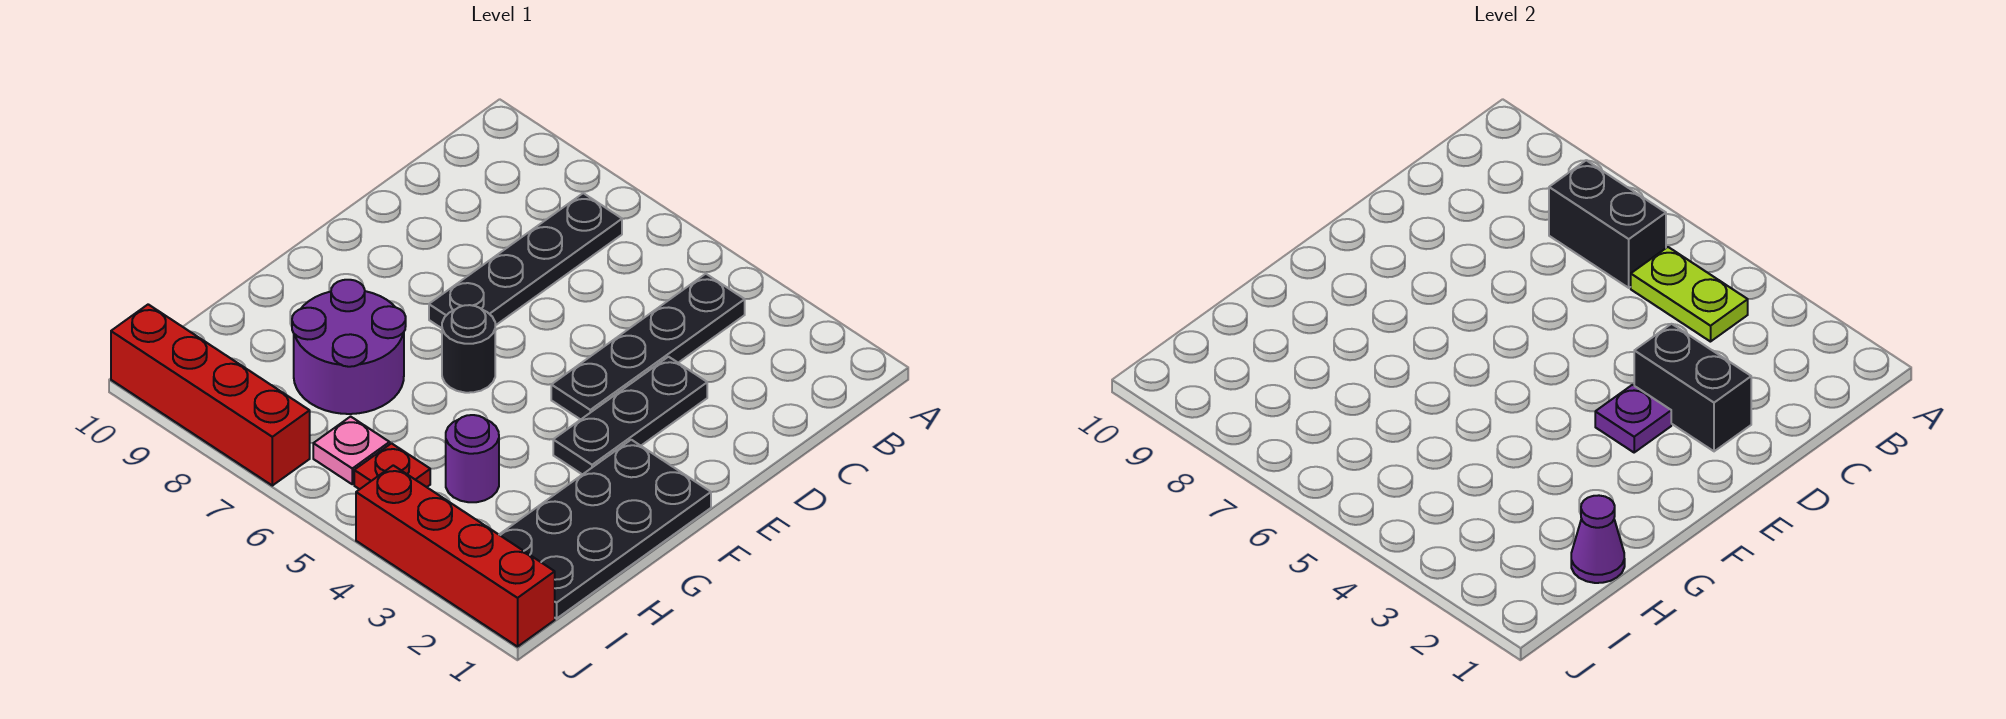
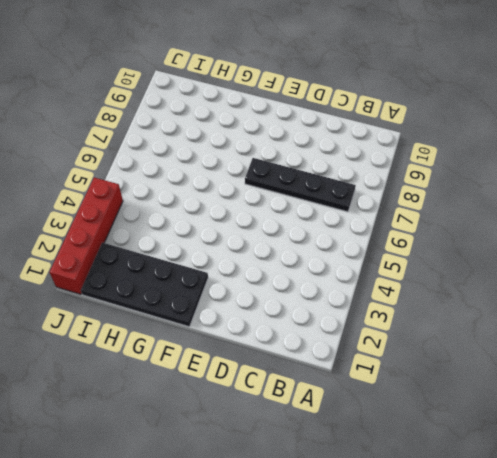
none -> black plate B4:E4 level 1
none -> black plate D3:F3 level 1
none -> black round brick F6 level 1

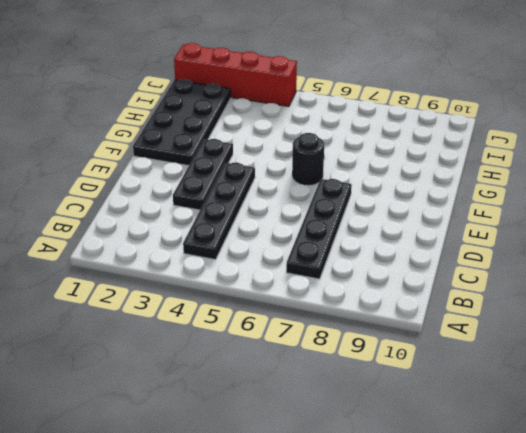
none -> purple round brick G7:H8 level 1
none -> purple round brick H4 level 1
none -> red plate I5 level 1

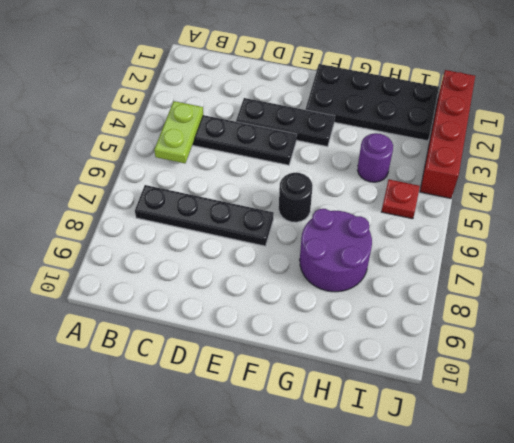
none -> pink plate I6 level 1
none -> red brick J7:J10 level 1
none -> black brick B6:B7 level 2

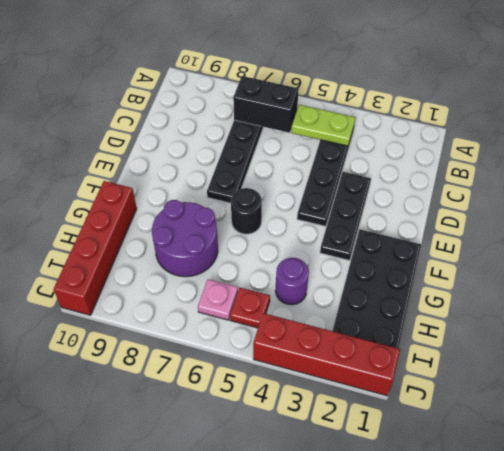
red brick G10:J10 level 1 -> red brick J7:J10 level 1
none -> black brick D2:D3 level 2
none -> purple plate E3 level 2
none -> purple cone H1 level 2

